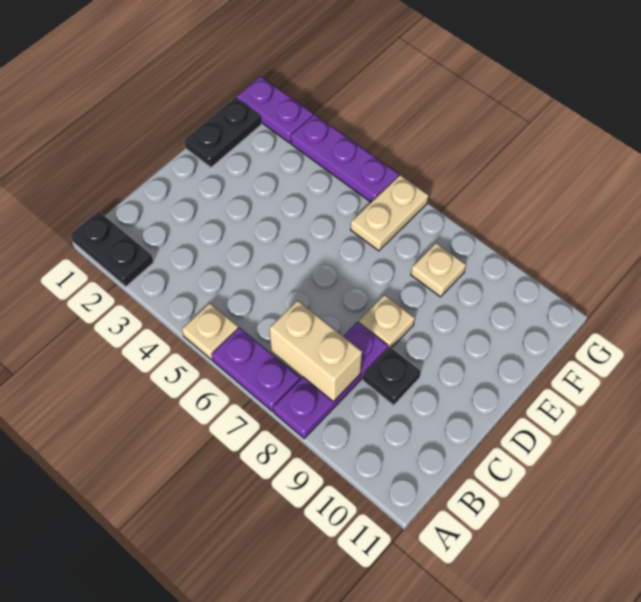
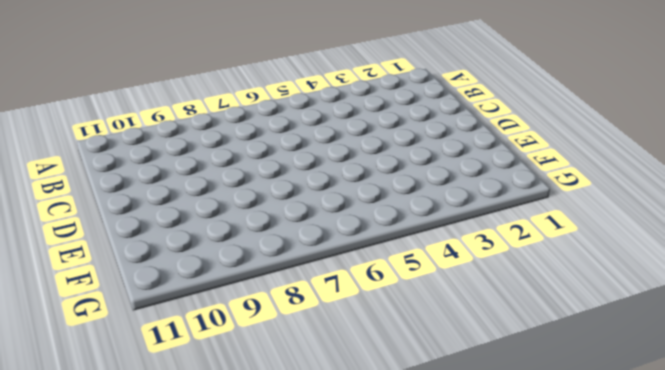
none -> black plate A1:A2 level 1
none -> tan plate A5 level 1
none -> purple plate A6:A7 level 1

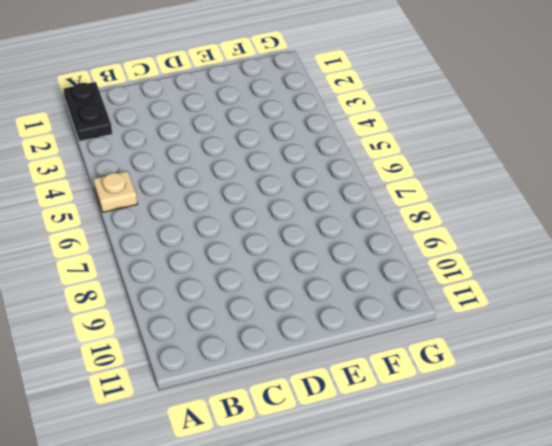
none -> purple plate A6:A7 level 1
none -> purple plate A8:C8 level 1
none -> black plate C9 level 1

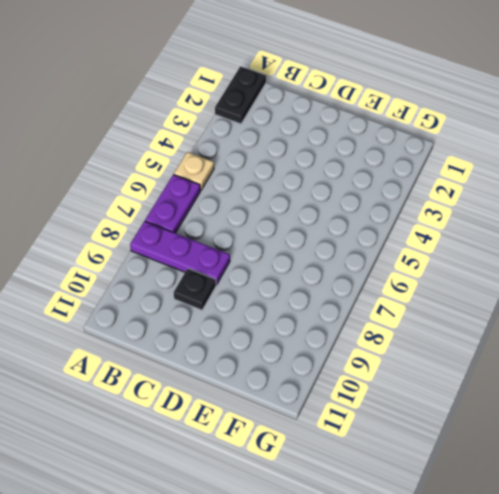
none -> tan plate D8 level 1
none -> black plate E1:F1 level 1
none -> tan plate F6:G6 level 1

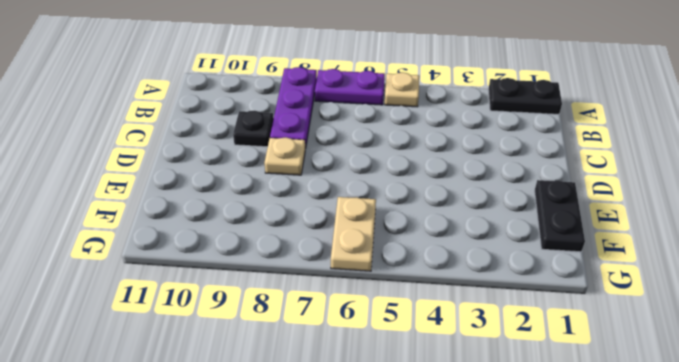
none -> tan plate F8 level 1
none -> purple plate G1:G2 level 1
none -> purple plate G3:G5 level 1

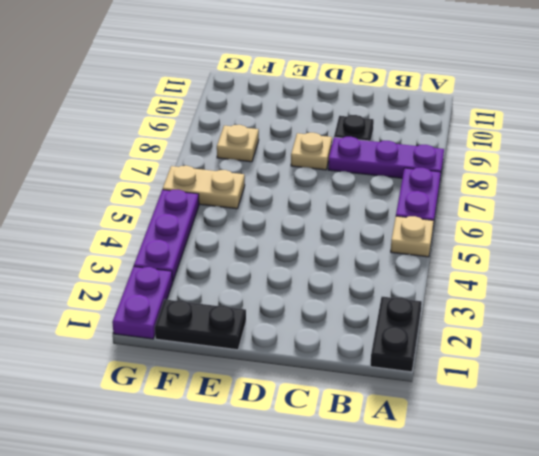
none -> tan brick B7:B8 level 2

